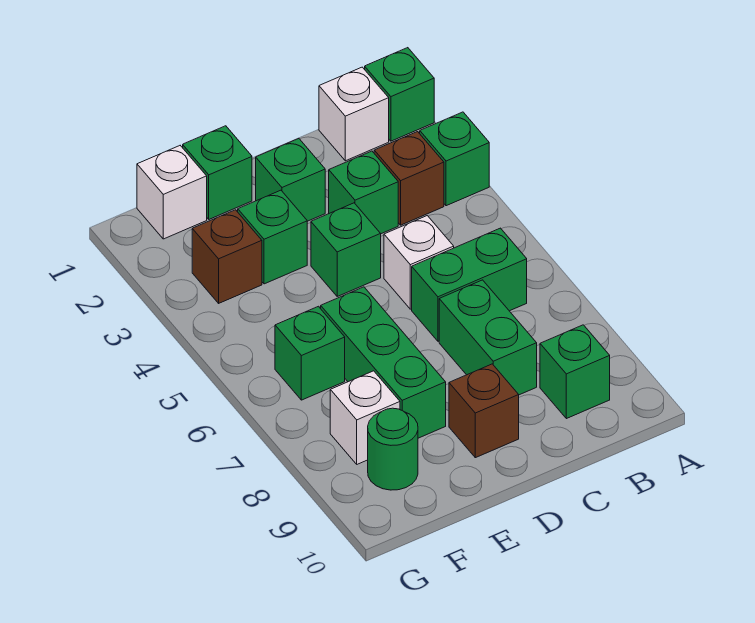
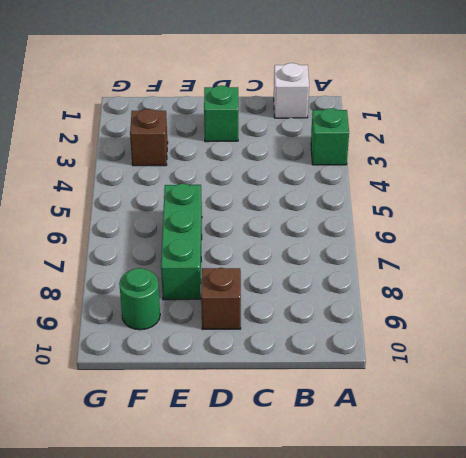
none -> green brick A1 level 1
none -> brown brick B3 level 1
none -> green brick B6:C6 level 1

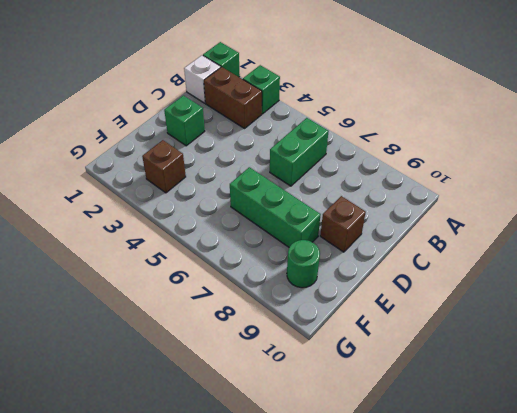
brown brick B2:B3 level 1 -> brown brick B3 level 1
none -> green brick B9 level 1
none -> green brick C3 level 1
none -> white brick C5 level 1

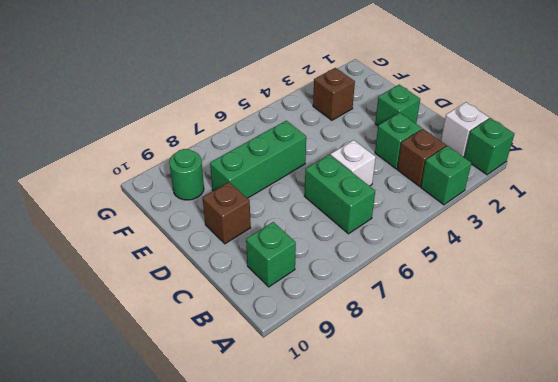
none -> green brick C7:C8 level 1
none -> green brick D4 level 1
none -> green brick E1 level 1

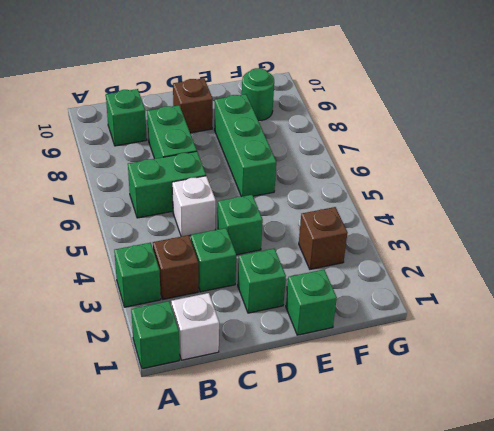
none -> green brick E3 level 1
none -> white brick F1 level 1
none -> green brick F6 level 1

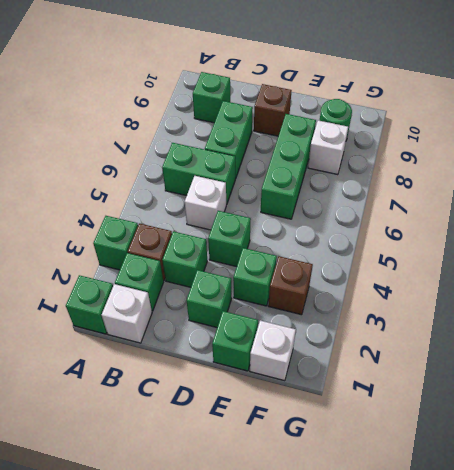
green brick B2 level 1 -> green brick F6 level 1

